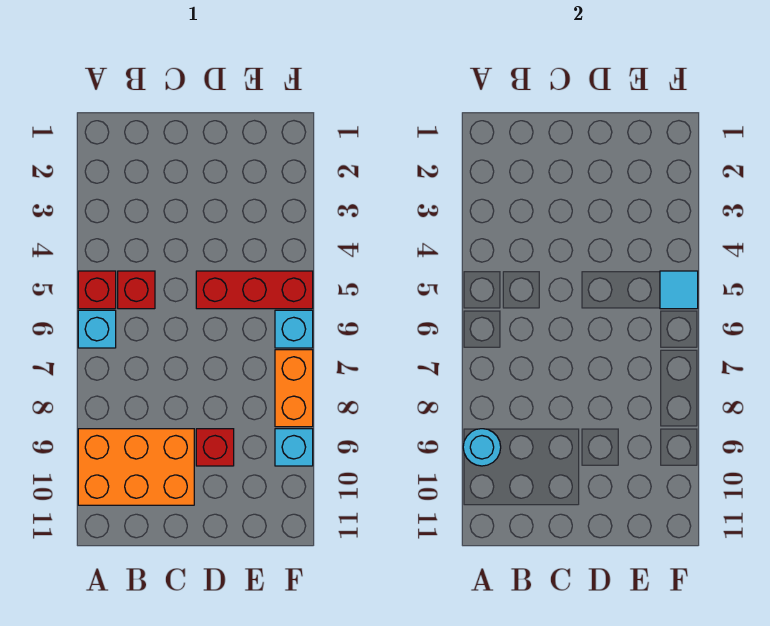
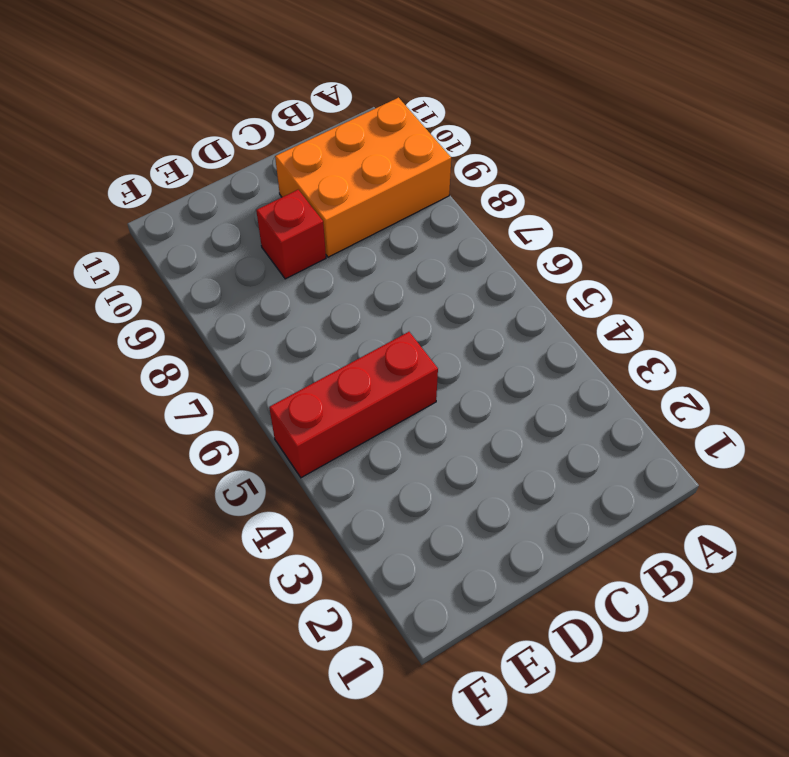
none -> red brick A5 level 1
none -> cyan brick A6 level 1

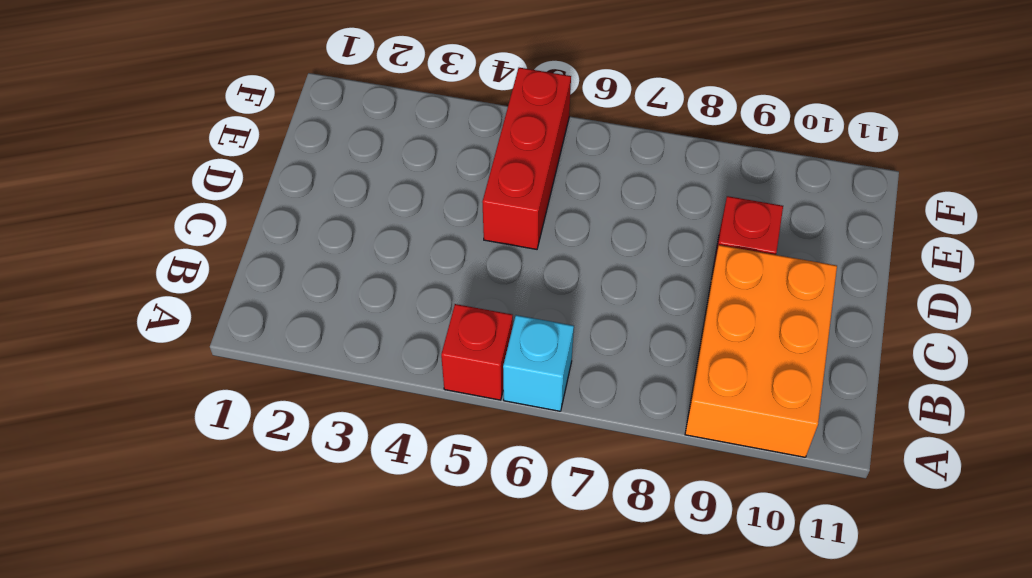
none -> red brick B5 level 1
none -> cyan brick F6 level 1

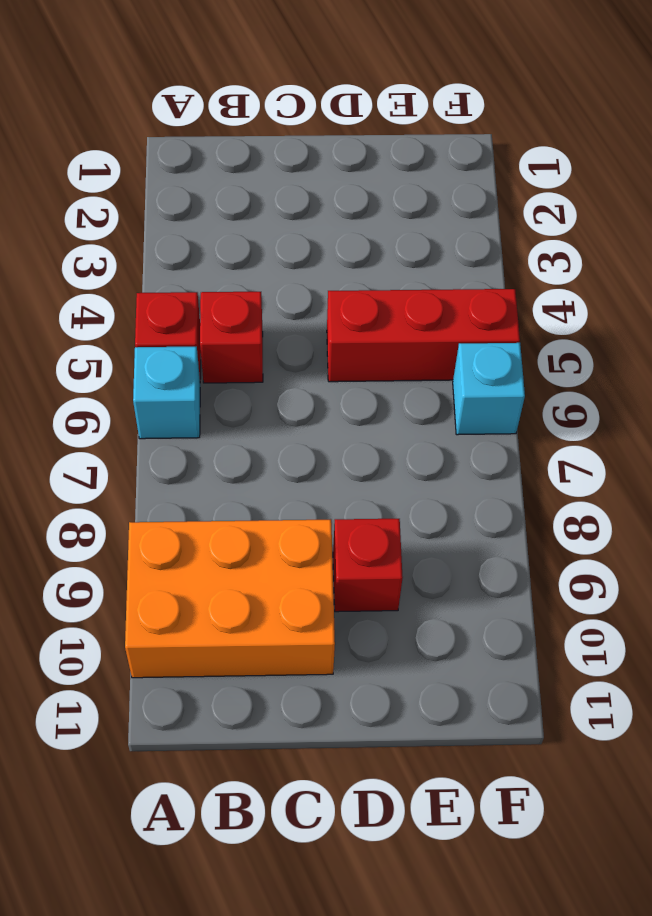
none -> orange brick F7:F8 level 1
none -> cyan brick F9 level 1

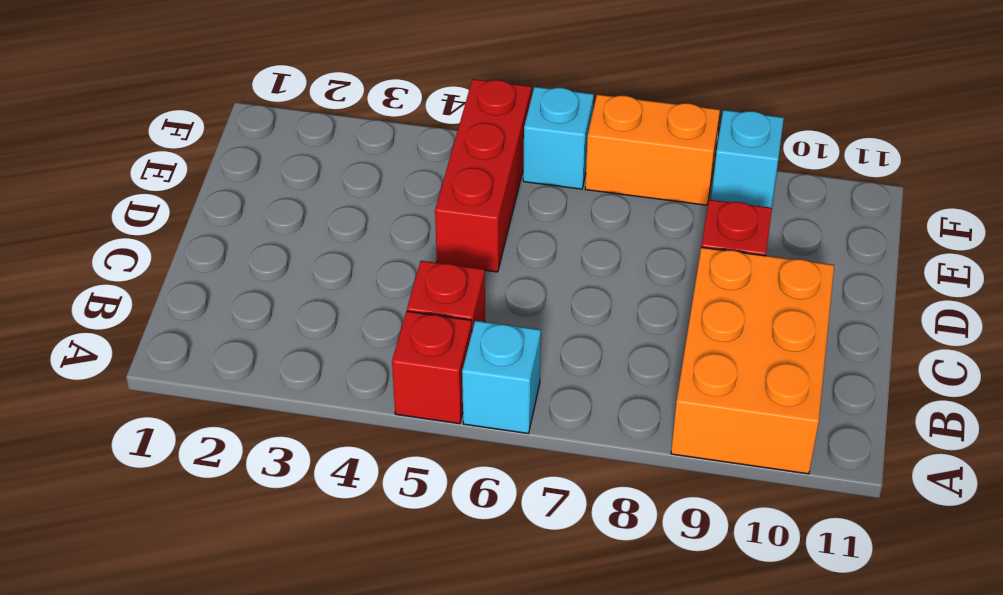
none -> cyan round brick A9 level 2
none -> cyan tile F5 level 2

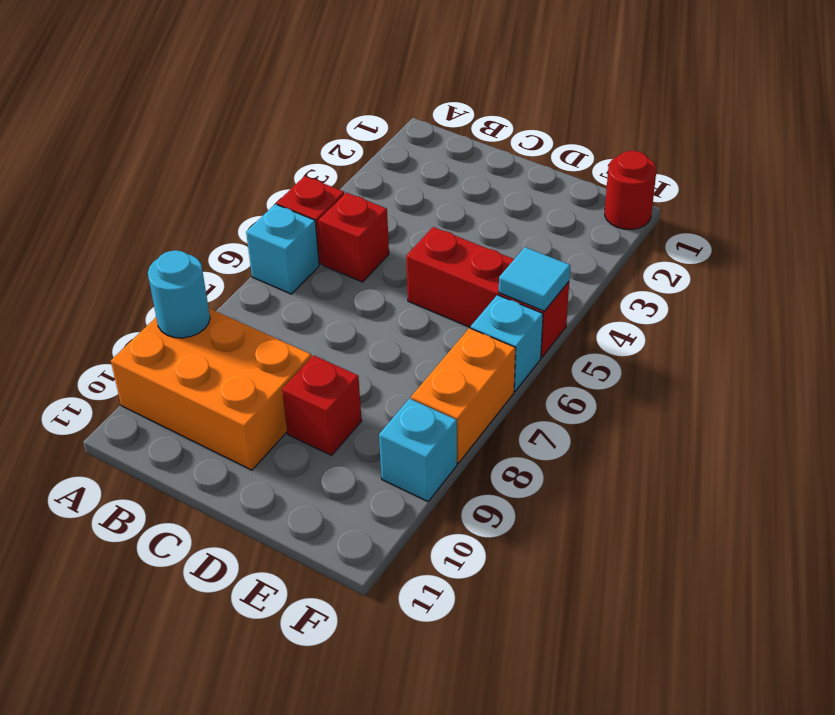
red round brick F1 level 1 -> none

